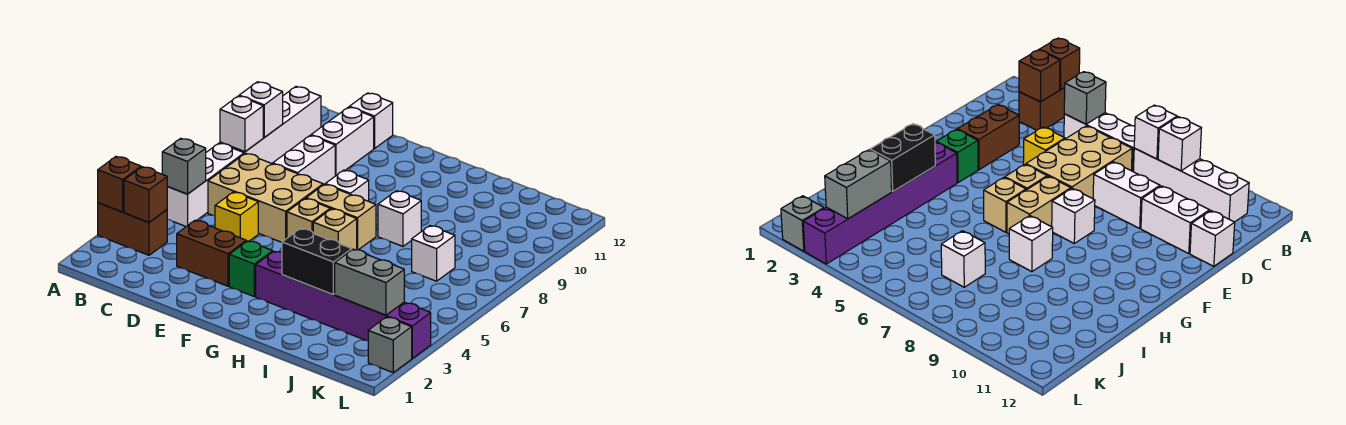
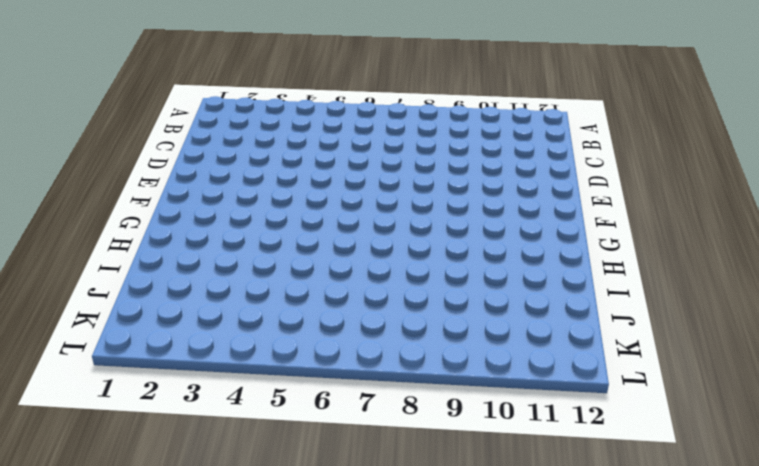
none -> brown brick A3:B3 level 1
none -> white brick B5:B7 level 1
none -> white brick B8:B11 level 1

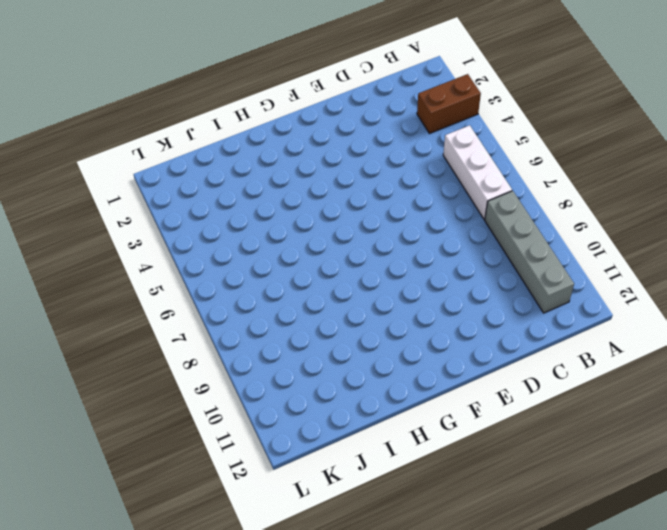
grey brick B8:B11 level 1 -> white brick B8:B11 level 1
none -> tan brick C6:E7 level 1
none -> brown brick D3:E3 level 1
none -> yellow brick D5 level 1

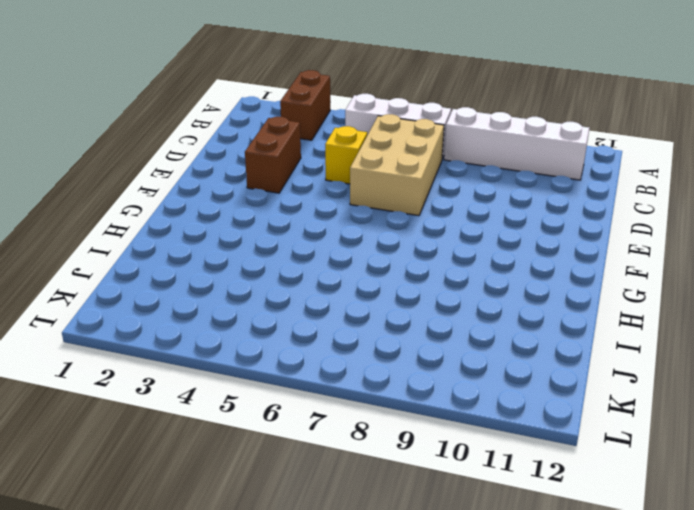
none -> white brick D8:D9 level 1
none -> white brick D10:D11 level 1
none -> white brick D12 level 1

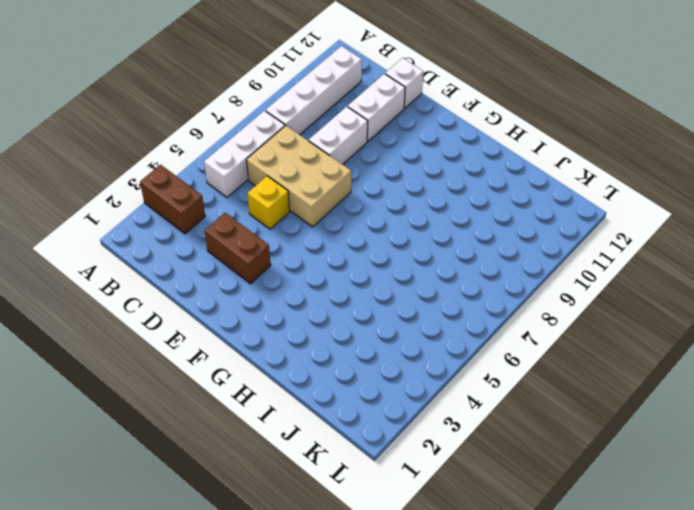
none -> green brick F3 level 1
none -> tan brick F6 level 1
none -> tan brick F7:G7 level 1

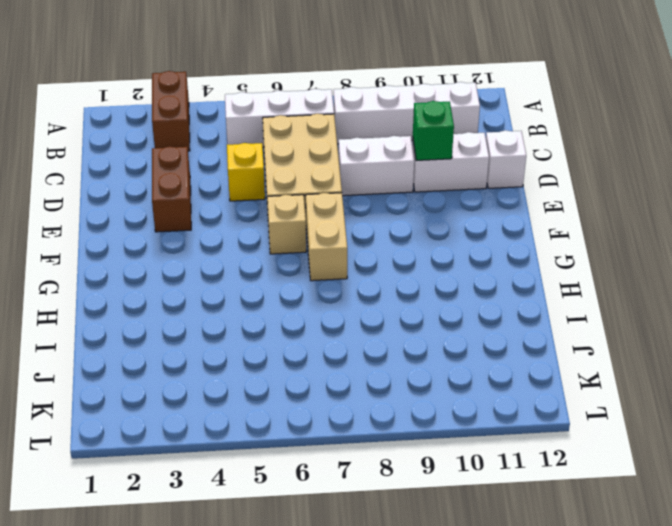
green brick D10 level 2 -> green brick F3 level 1
none -> white brick F8 level 1
none -> purple brick G3:L3 level 1
none -> tan brick G6 level 1

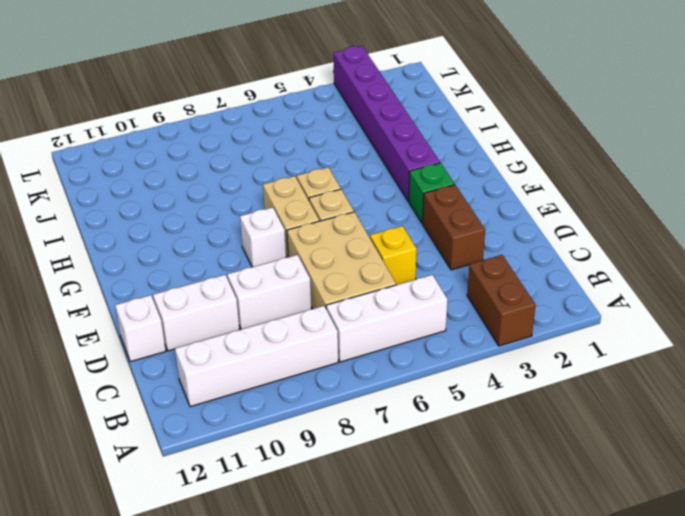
none -> white brick H8 level 1
none -> white brick J7 level 1
none -> grey brick L2 level 1

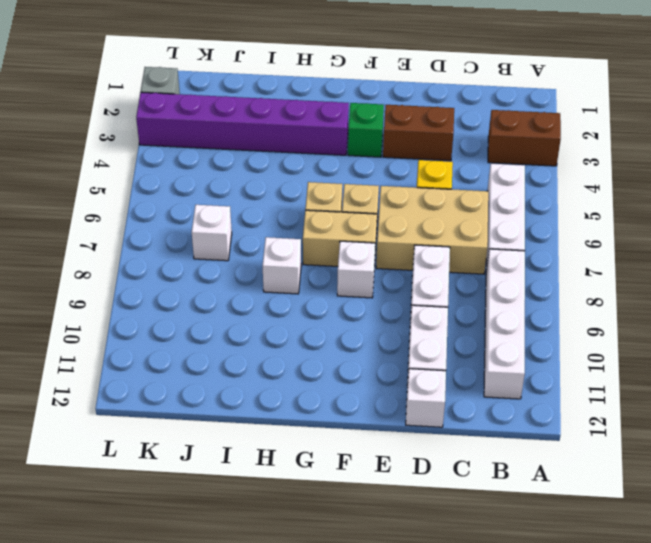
none -> brown brick A3 level 2
none -> brown brick B3 level 2
none -> grey brick B5 level 2

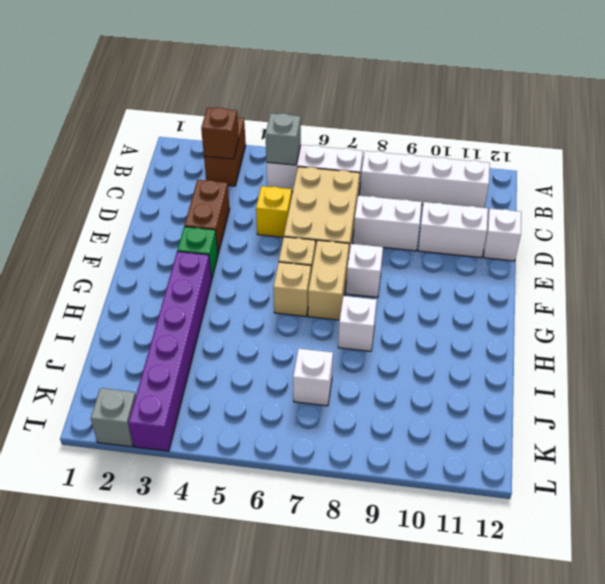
none -> brown brick A3 level 2
none -> white brick B8 level 2
none -> white brick B9 level 2

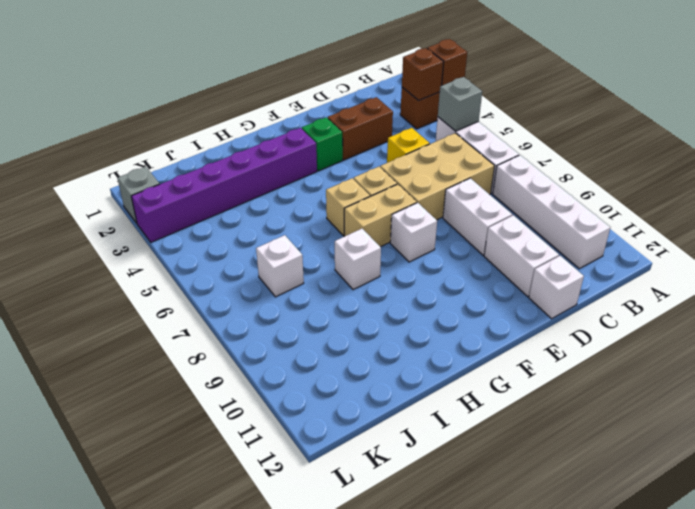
none -> white brick B8 level 2
none -> white brick B9 level 2
none -> black brick H3:I3 level 2

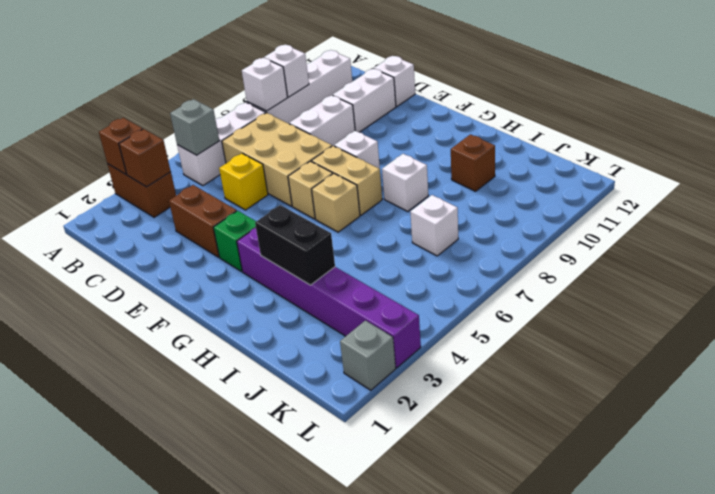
brown brick I10 level 1 -> none
none -> grey brick J3:K3 level 2

